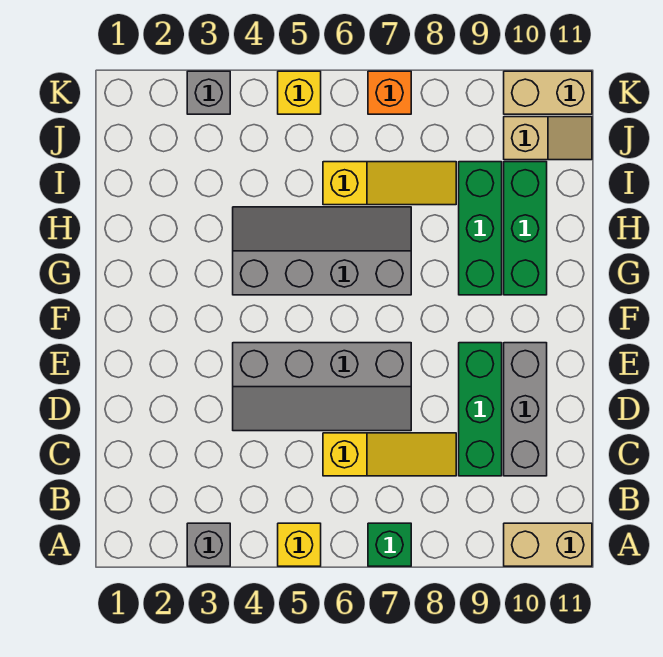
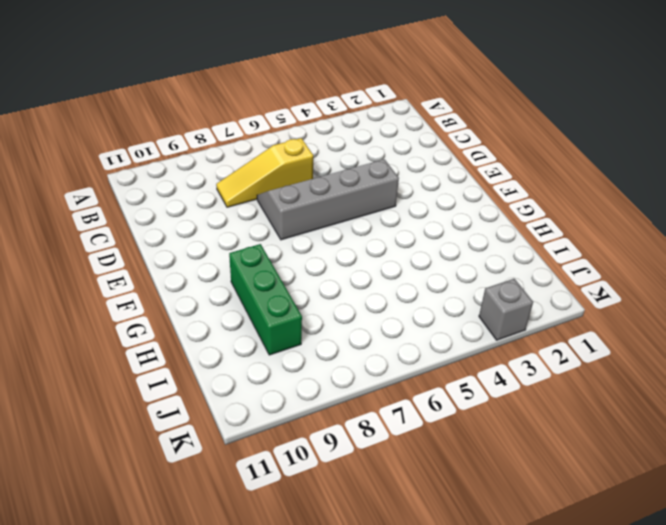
none -> grey brick A3 level 1
none -> yellow brick A5 level 1
none -> green brick A7 level 1

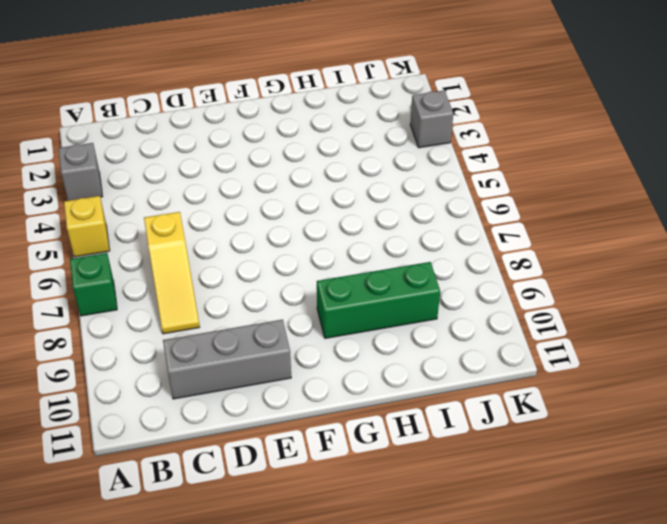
none -> tan brick A10:A11 level 1
none -> green brick C9:E9 level 1
none -> grey slope D4:E7 level 1 top E

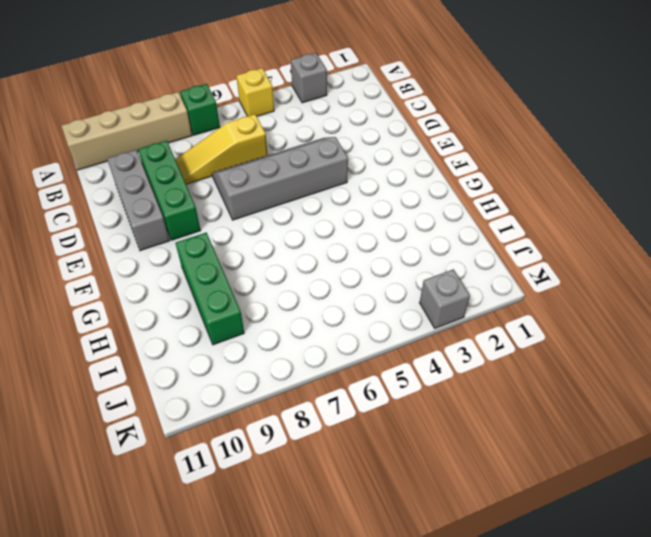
tan brick A8:A11 level 1 -> tan brick A10:A11 level 1
none -> grey slope G4:H7 level 1 top G
none -> green brick G10:I10 level 1
none -> yellow slope I6:I8 level 1 top 6

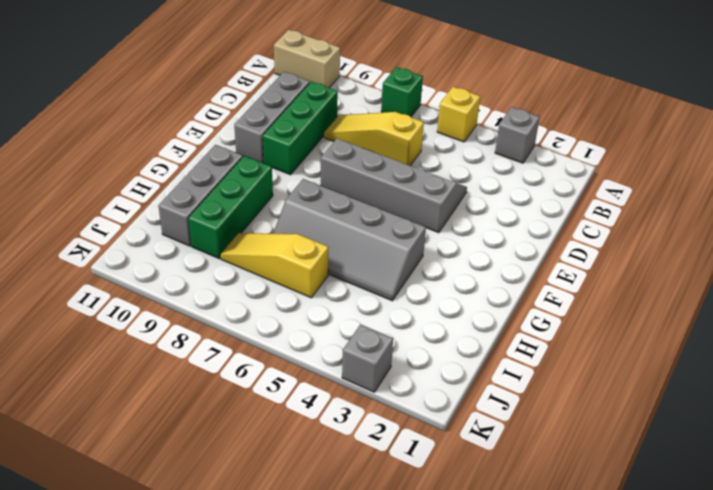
grey brick G10:I10 level 1 -> green brick G10:I10 level 1
none -> tan slope J10:J11 level 1 top 10
none -> yellow brick K5 level 1
none -> orange brick K7 level 1

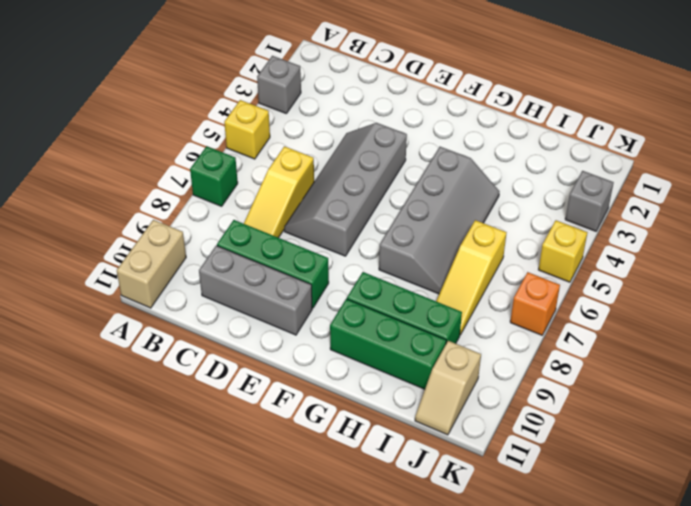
none -> tan brick K10:K11 level 1

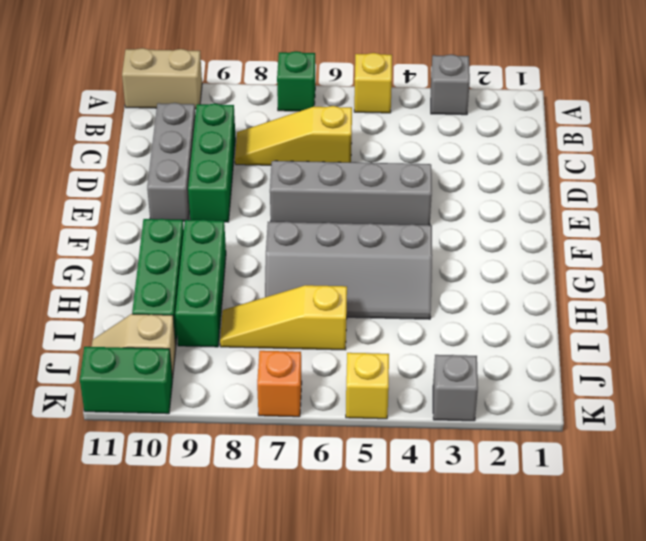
green brick K10:K11 level 1 -> tan brick K10:K11 level 1

